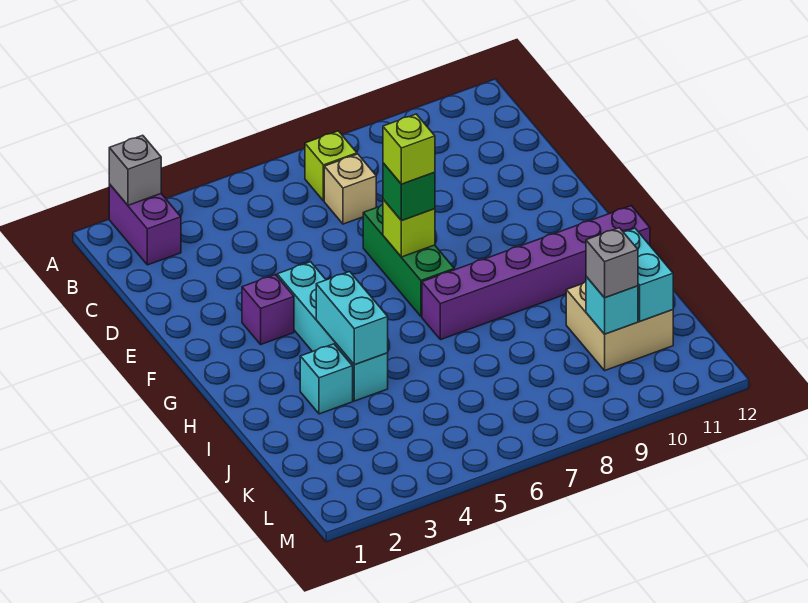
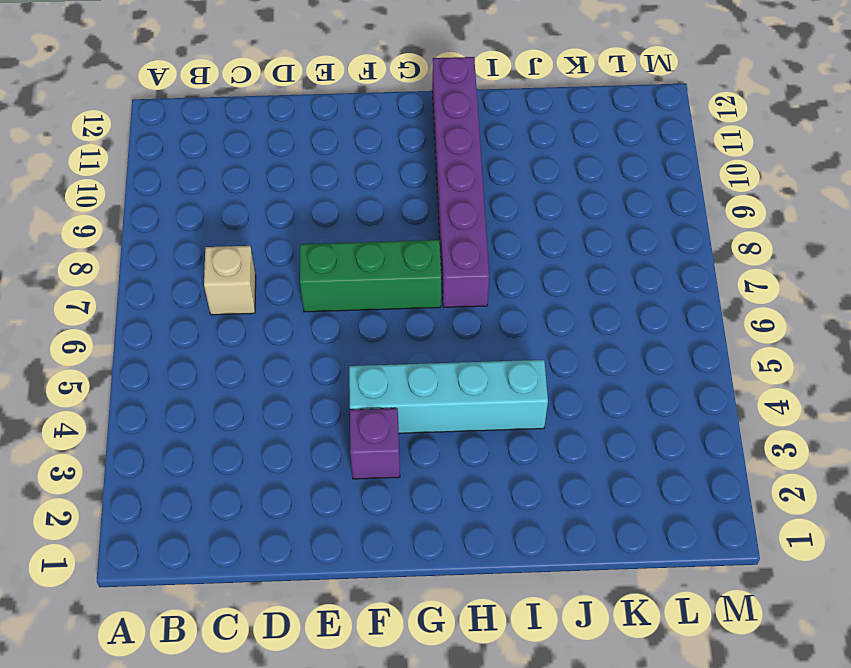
none -> purple brick A2:B2 level 1
none -> lime brick B7 level 1
none -> cyan brick I3 level 1

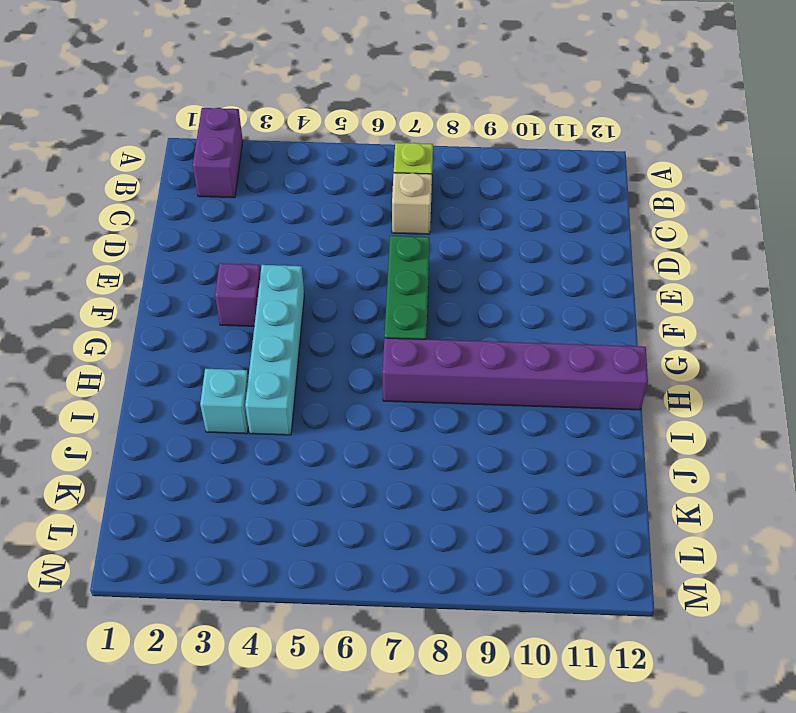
none -> tan brick J10:K11 level 1
none -> grey brick A2 level 2
none -> lime brick F7 level 2

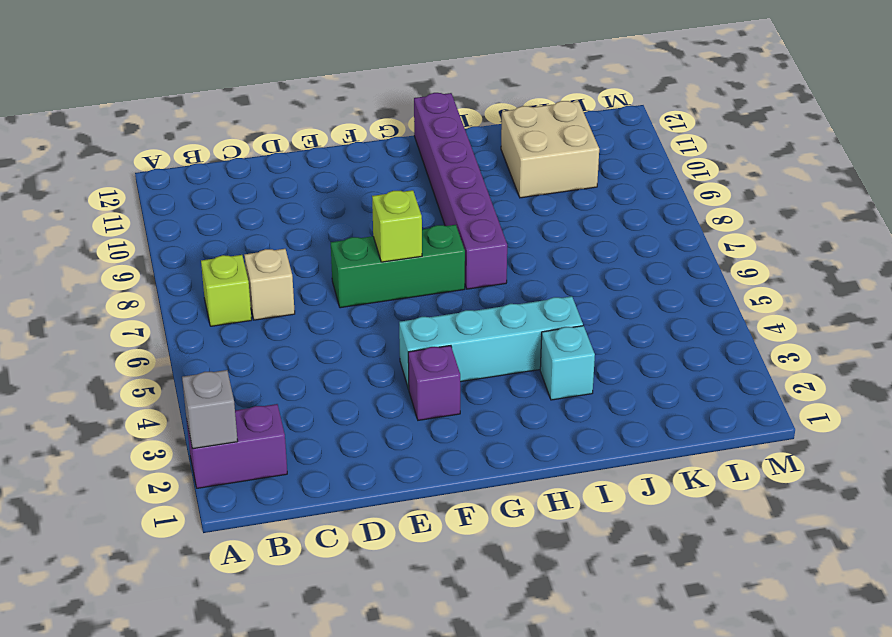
none -> cyan brick H4:I4 level 2
none -> cyan brick J11:K11 level 2
none -> cyan brick K10 level 2

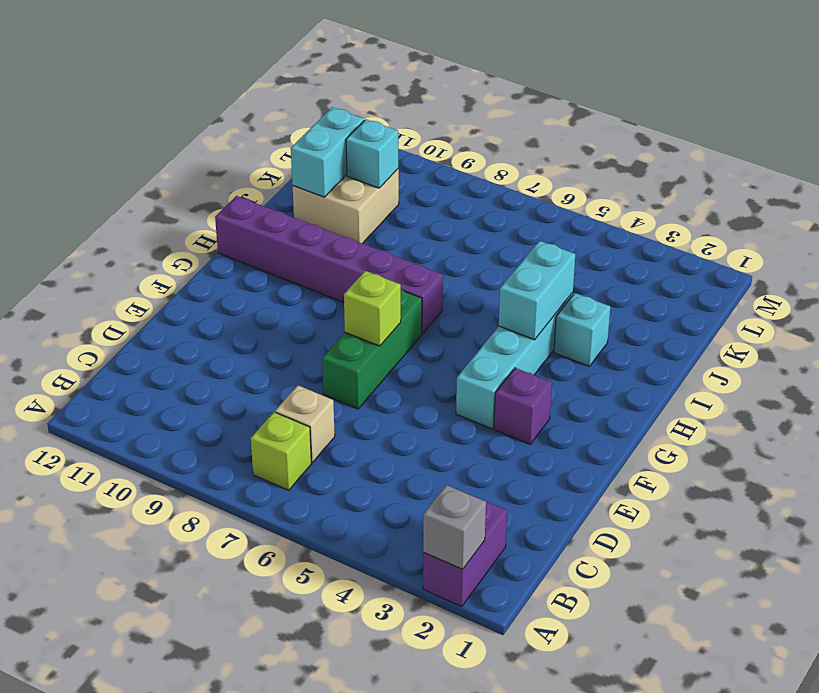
none -> green brick F7 level 3
none -> grey brick K10 level 3
none -> lime brick F7 level 4

